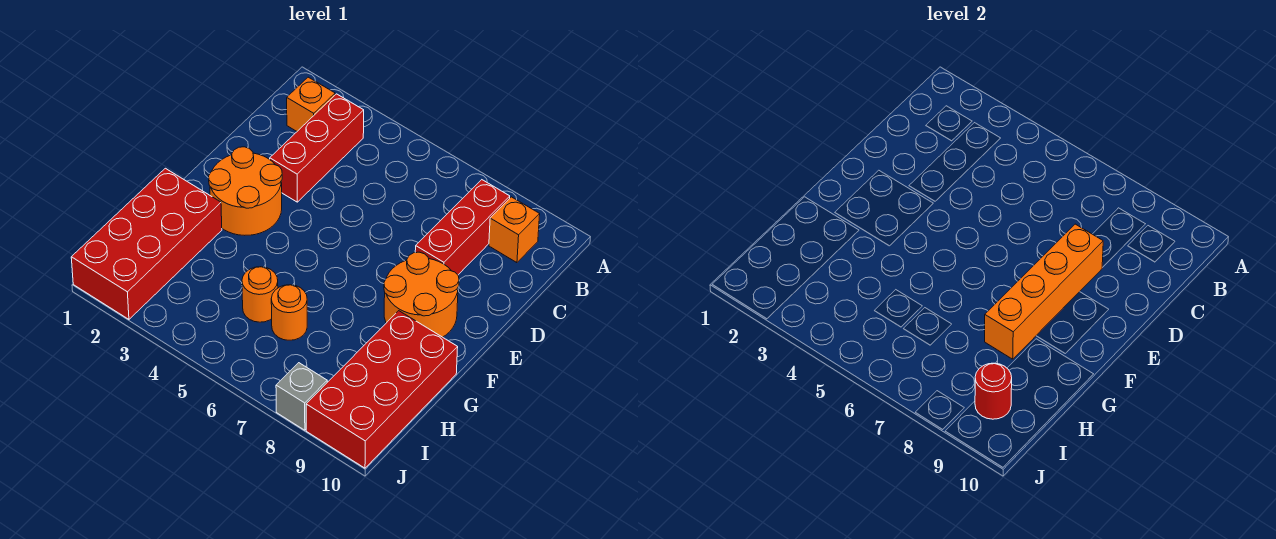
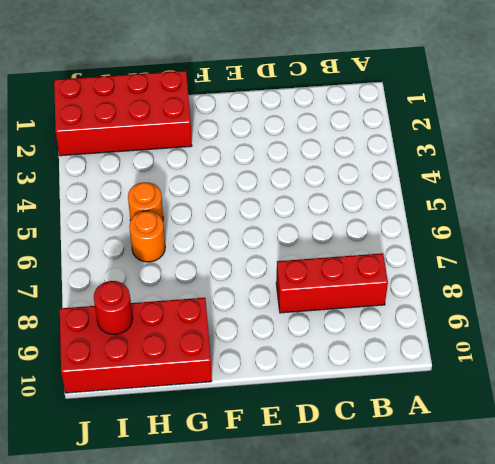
none -> orange brick B2 level 1
none -> red brick B3:D3 level 1
none -> orange brick B9 level 1

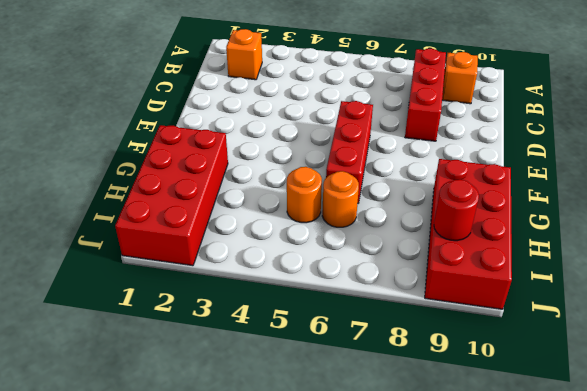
red brick E6:G6 level 1 -> red brick B3:D3 level 1
none -> orange round brick E2:F3 level 1
none -> orange round brick E8:F9 level 1
none -> grey brick J8 level 1

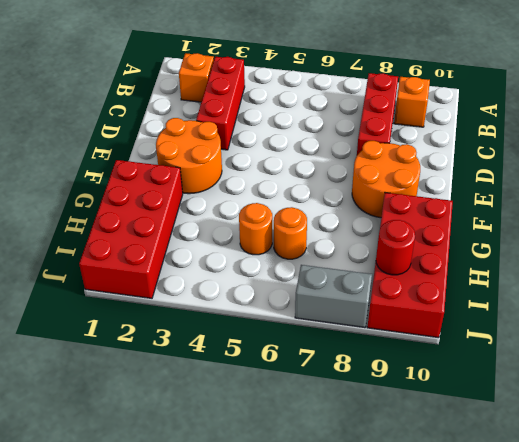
grey brick J7:J8 level 1 -> grey brick J8 level 1
none -> orange brick D8:G8 level 2

